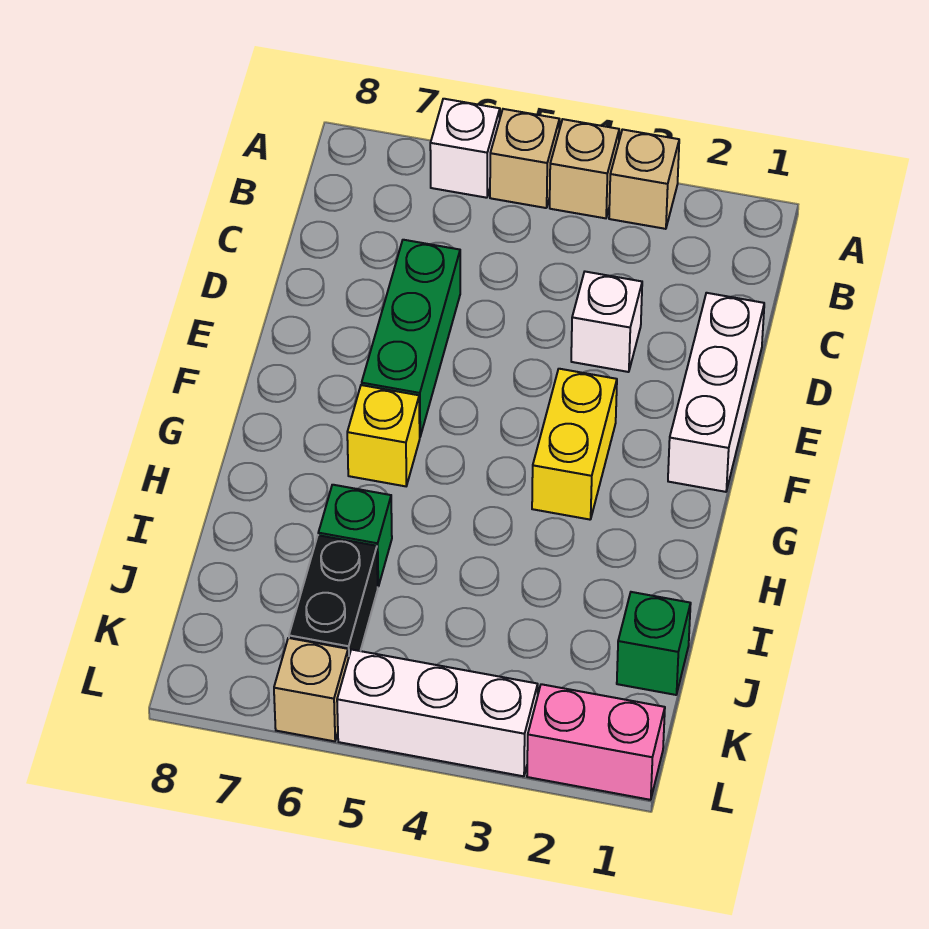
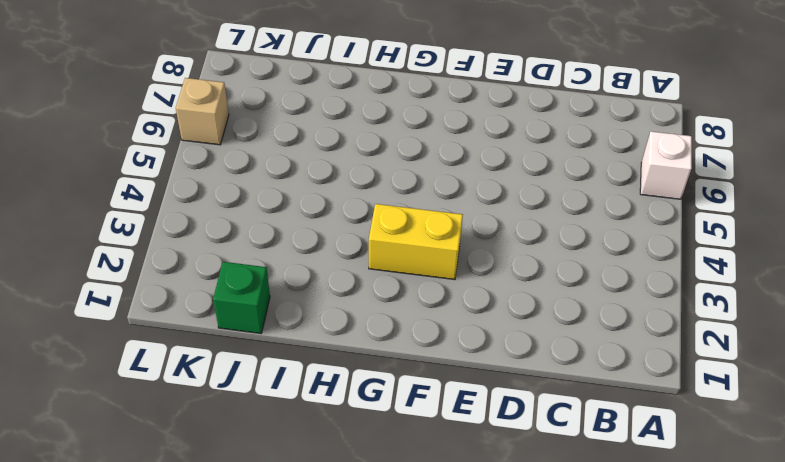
none -> tan brick A3 level 1
none -> tan brick A4 level 1
none -> tan brick A5 level 1

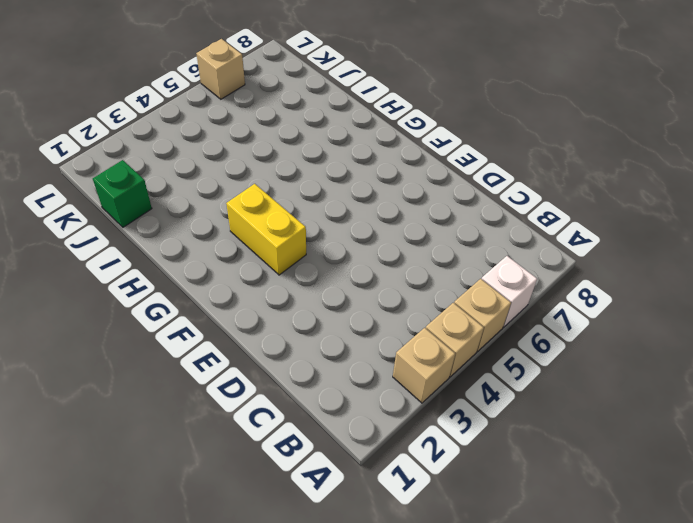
none -> white brick D1:F1 level 1
none -> white brick D3 level 1
none -> green brick D6:F6 level 1

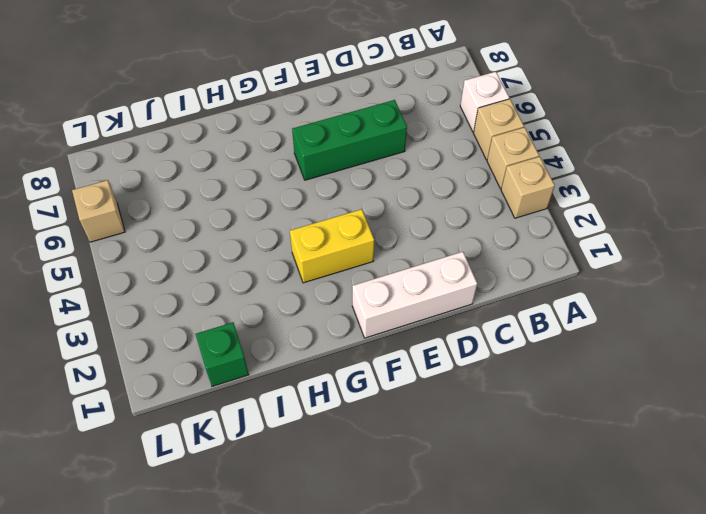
none -> white brick D3 level 1
none -> yellow brick G6 level 1
none -> green brick I6 level 1

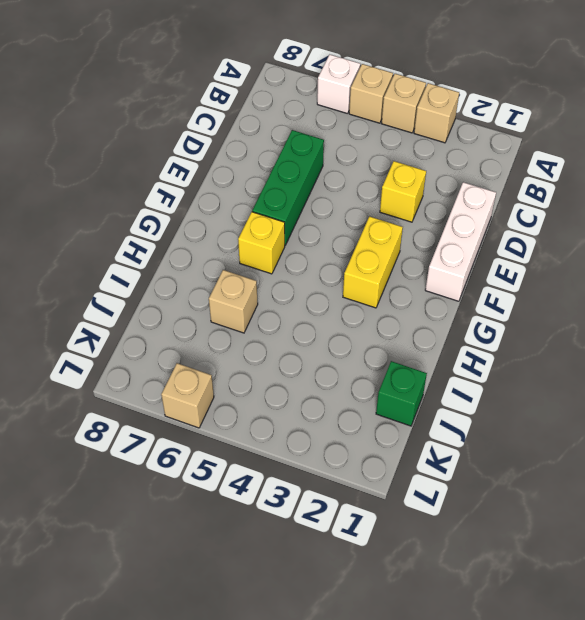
yellow brick D3 level 1 -> white brick D3 level 1
tan brick I6 level 1 -> green brick I6 level 1
none -> black brick J6:K6 level 1
none -> pink brick L1:L2 level 1
none -> white brick L3:L5 level 1

